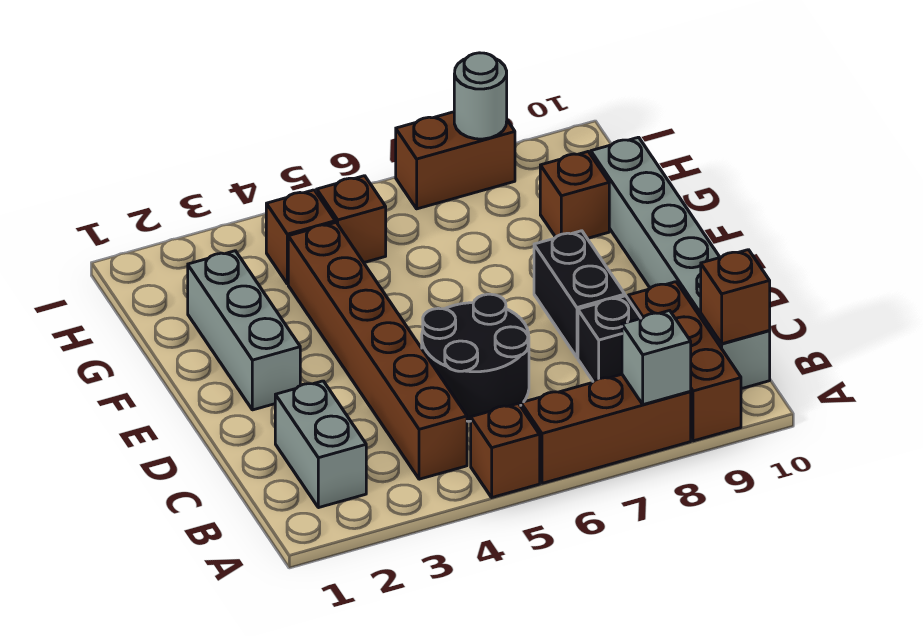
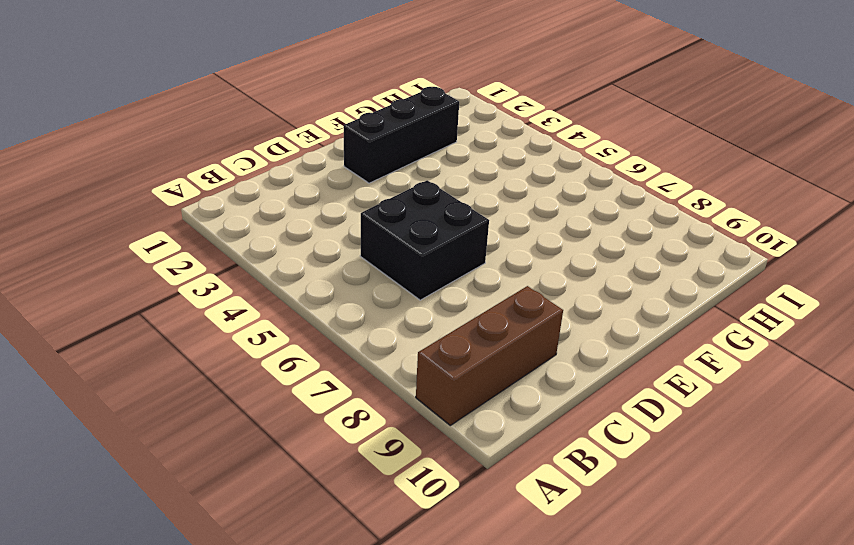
black brick C5:D6 level 1 -> black round brick C5:D6 level 1
black brick E2:G2 level 1 -> grey brick E2:G2 level 1
none -> brown brick A5 level 1
none -> brown brick A6:A8 level 1
none -> grey brick B2:C2 level 1

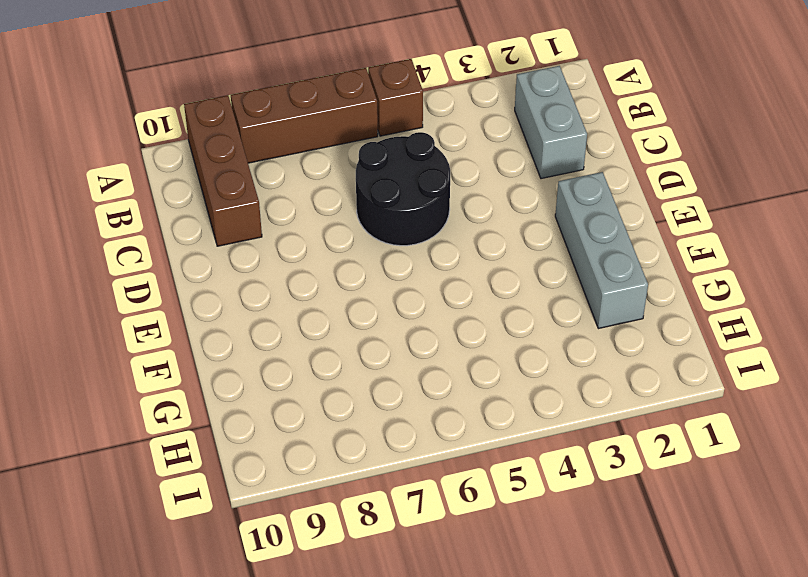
none -> brown brick B4:G4 level 1
none -> grey brick B10:G10 level 1
none -> black brick C8 level 1

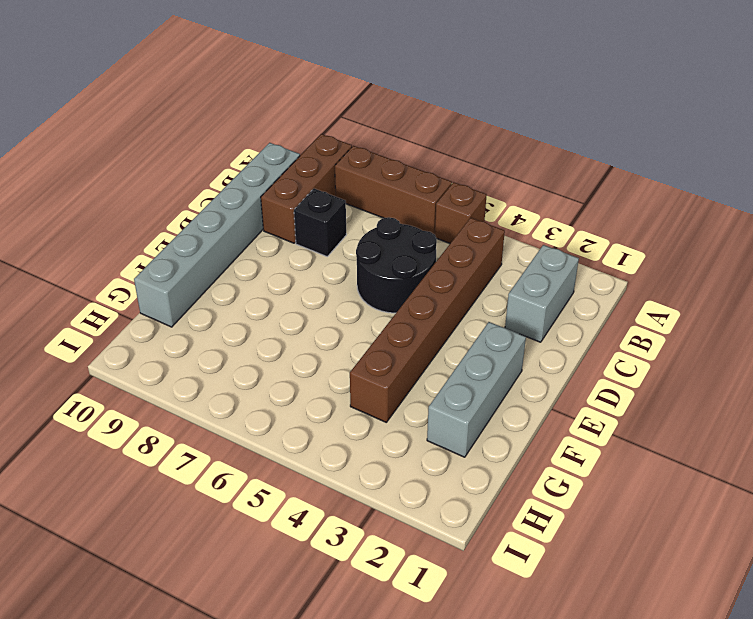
none -> black brick D8:E8 level 1
none -> brown brick G9 level 1
none -> brown brick H4 level 1

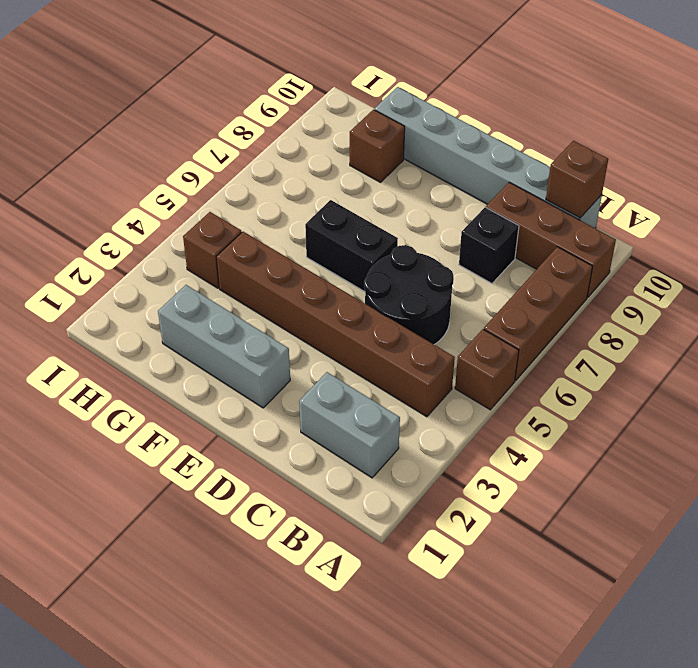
black brick E6:F6 level 1 -> black brick D8:E8 level 1
none -> brown brick H5 level 1
none -> brown brick I7:I8 level 1
none -> grey brick A8 level 2

